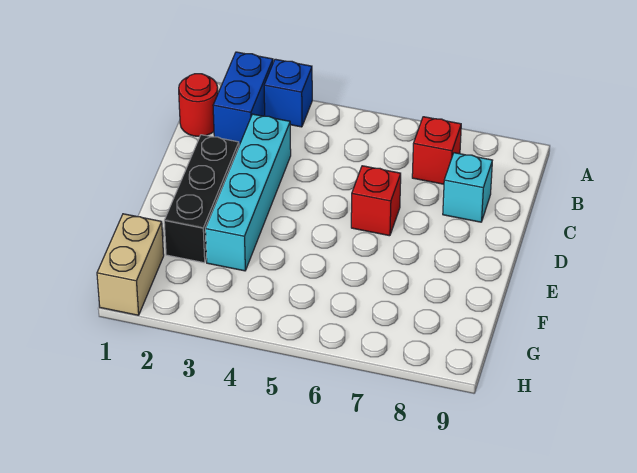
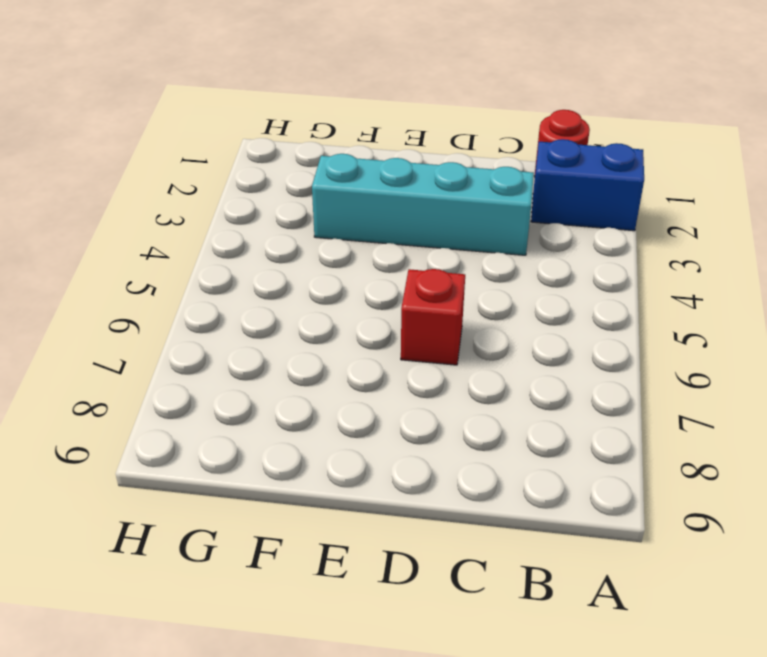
none -> blue brick A3 level 1
none -> red brick B7 level 1

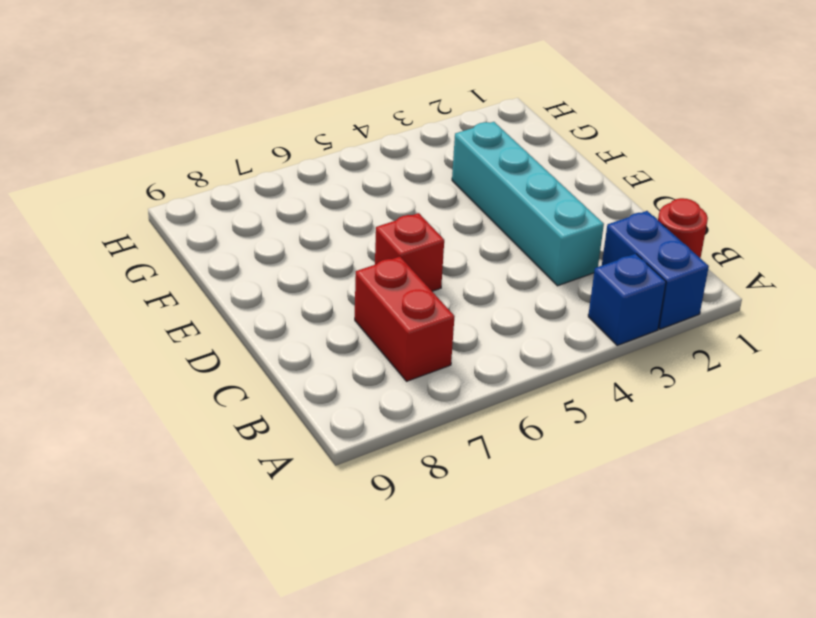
red brick B7:C7 level 1 -> red brick B7 level 1
none -> cyan brick C8 level 1
none -> black brick D2:F2 level 1

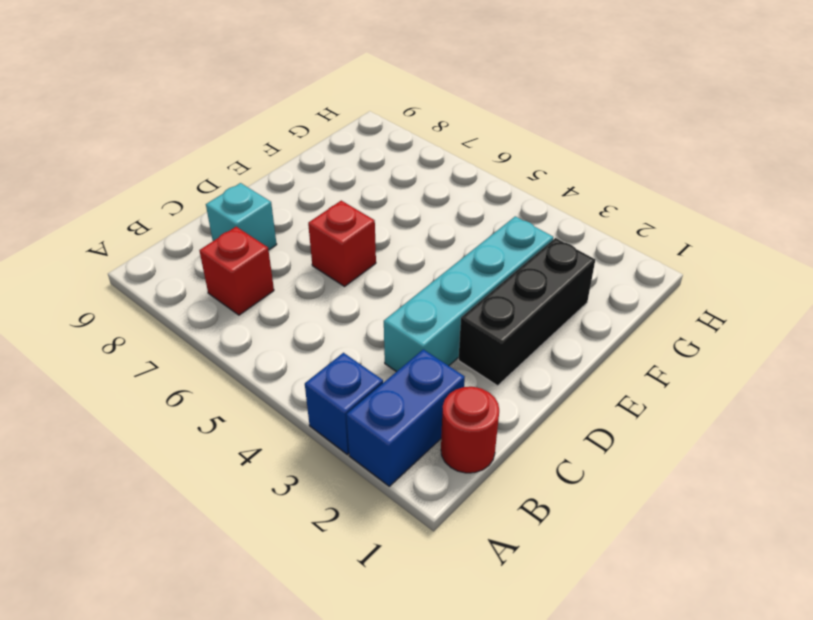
none -> tan brick G1:H1 level 1

